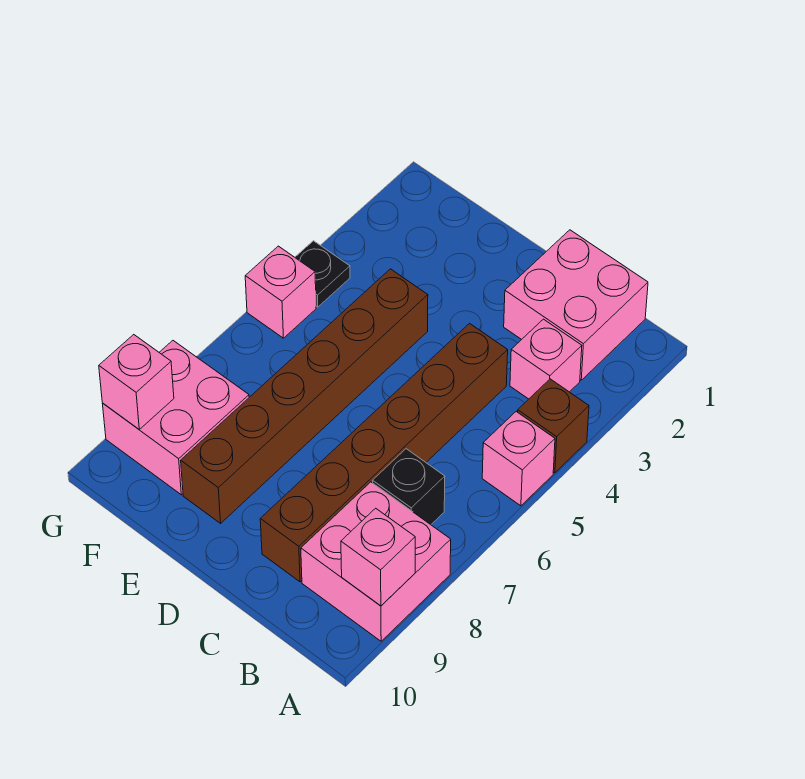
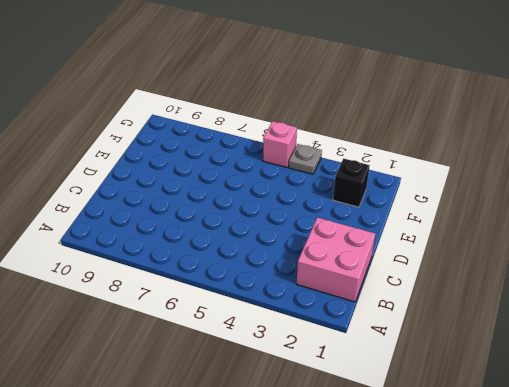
black brick F2 level 1 -> black brick B7 level 1
grey plate G4 level 1 -> black plate G4 level 1
none -> brown brick A4 level 1
none -> pink brick A5 level 1
none -> pink brick A8:B9 level 1

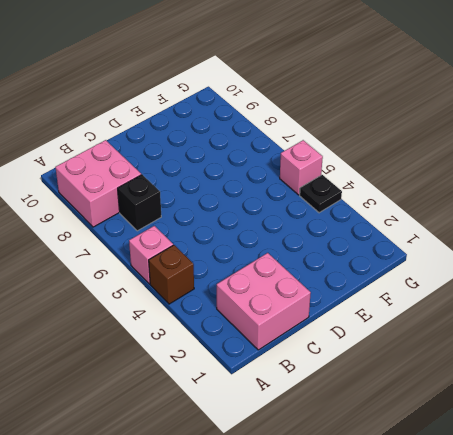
none -> pink brick B3 level 1
none -> brown brick C4:C9 level 1
none -> brown brick E4:E9 level 1

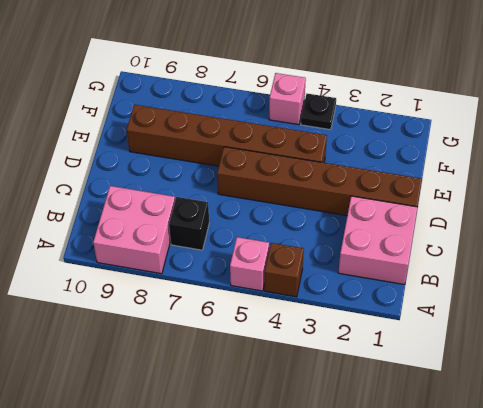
brown brick D1:D6 level 1 -> brown brick C4:C9 level 1
none -> pink brick B3 level 1
none -> pink brick F8:G9 level 1
none -> pink brick A9 level 2

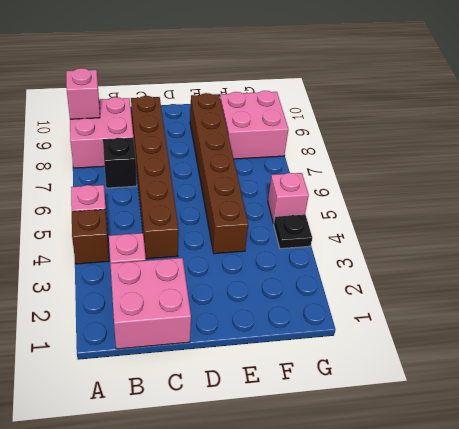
none -> pink brick G9 level 2

